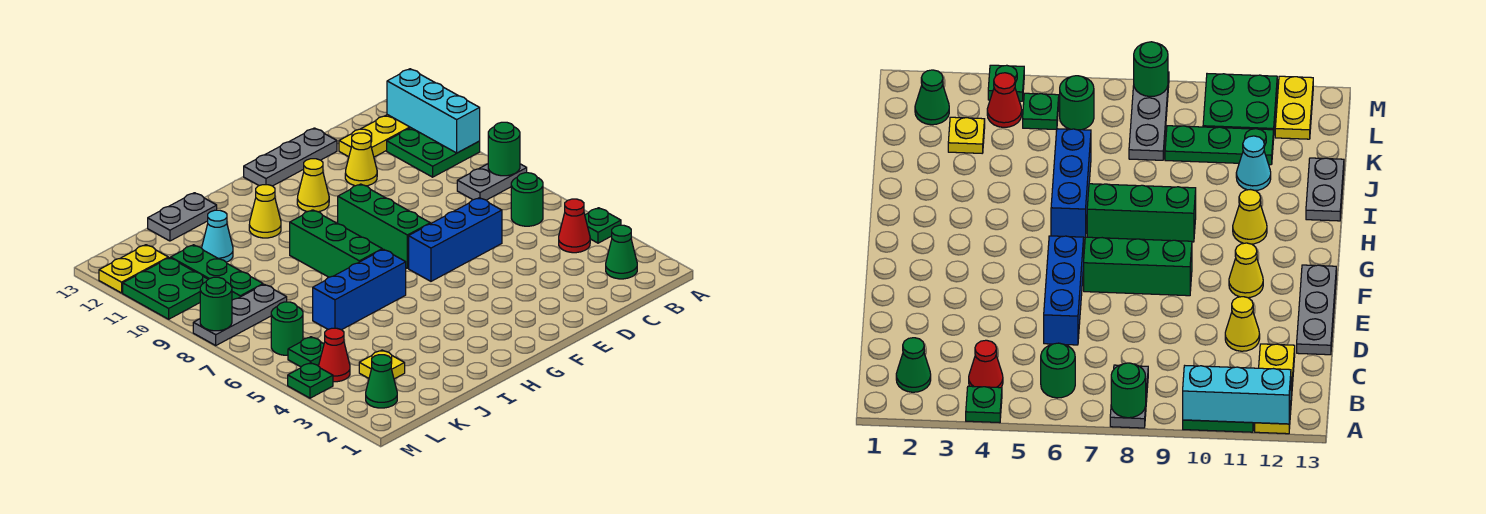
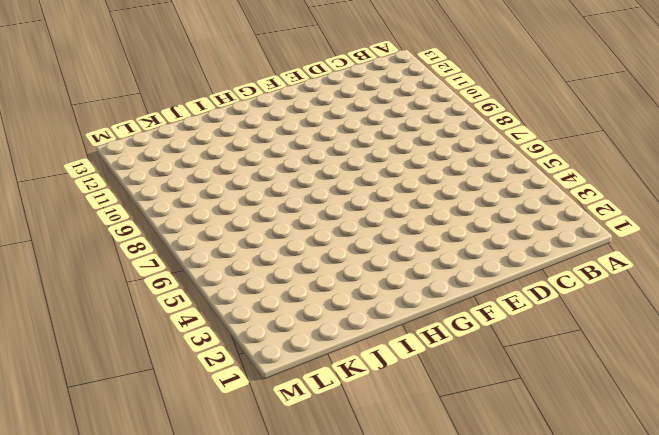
none -> green plate A4 level 1
none -> grey plate A8:B8 level 1
none -> green plate A10:B11 level 1
none -> yellow plate A12:C12 level 1

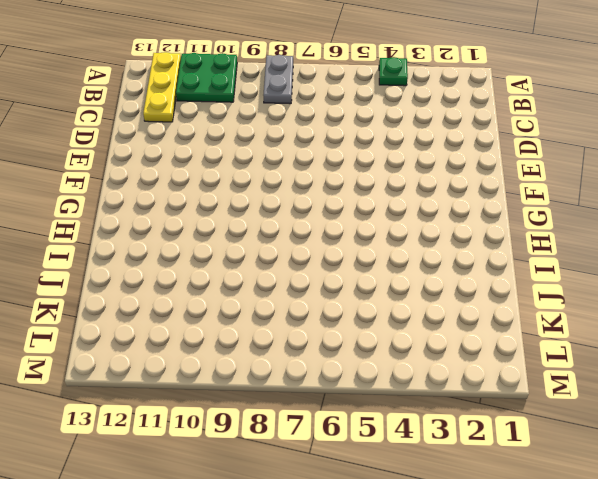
none -> green cone B2 level 1
none -> red cone B4 level 1
none -> green round brick B6 level 1
none -> blue brick D6:F6 level 1

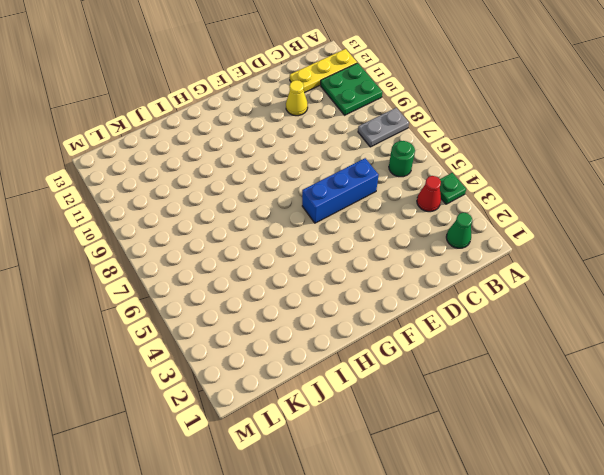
none -> grey plate D13:F13 level 1
none -> green brick F7:F9 level 1
none -> yellow cone F11 level 1
none -> blue brick H6:J6 level 1

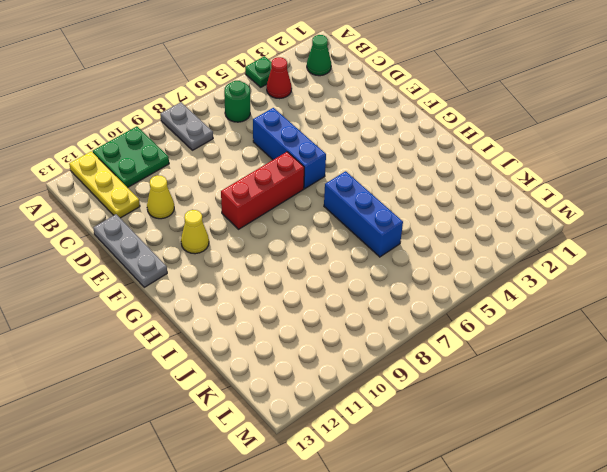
red brick F7:F9 level 1 -> green brick F7:F9 level 1
none -> green brick H7:H9 level 1
none -> yellow cone H11 level 1
none -> grey plate I13:J13 level 1
none -> cyan cone J11 level 1

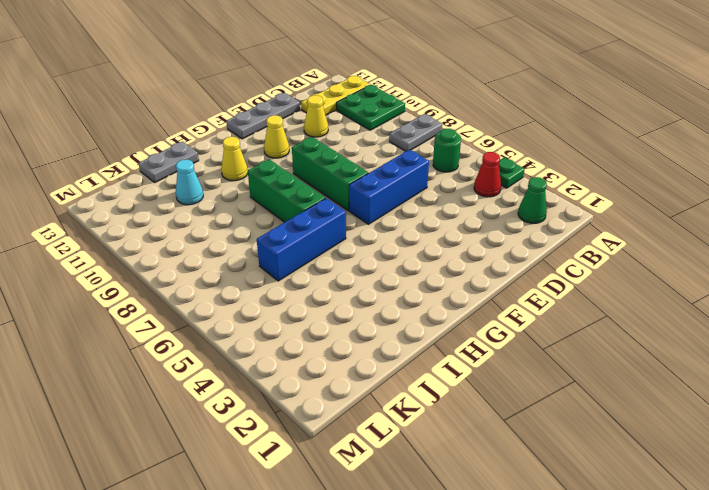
none -> yellow plate K3 level 1
none -> grey plate K8:M8 level 1
none -> green plate K9:K11 level 1
none -> green cone L2 level 1

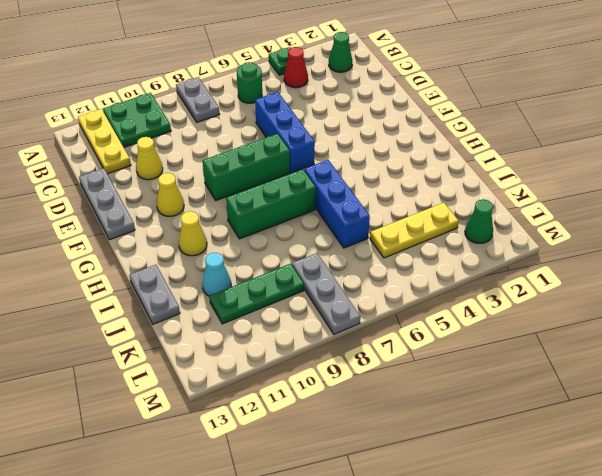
yellow plate K3:K5 level 1 -> yellow plate K3 level 1
none -> red cone L4 level 1
none -> green plate L5 level 1
none -> green round brick L6 level 1
none -> green plate L10:M11 level 1

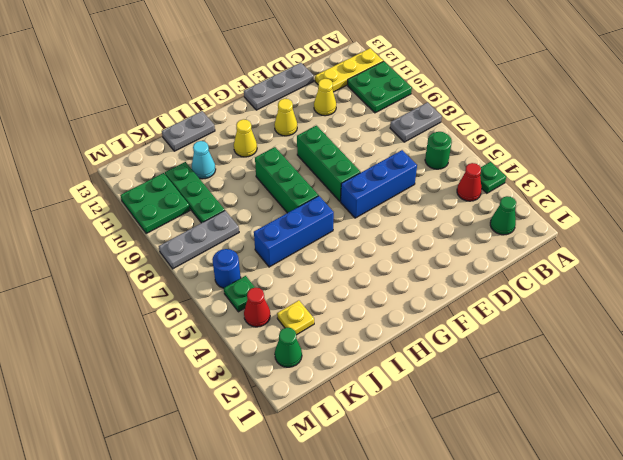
blue round brick L6 level 1 -> green round brick L6 level 1
none -> yellow plate L12:M12 level 1
none -> green plate M4 level 1
none -> green round brick A8 level 2
none -> cyan brick A10:A12 level 2

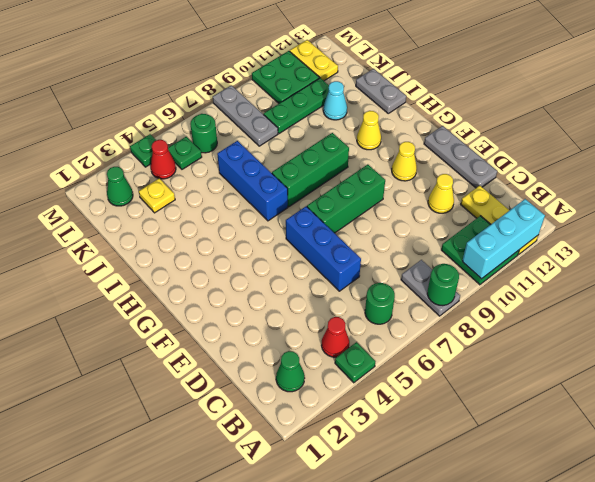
none -> green round brick M8 level 2

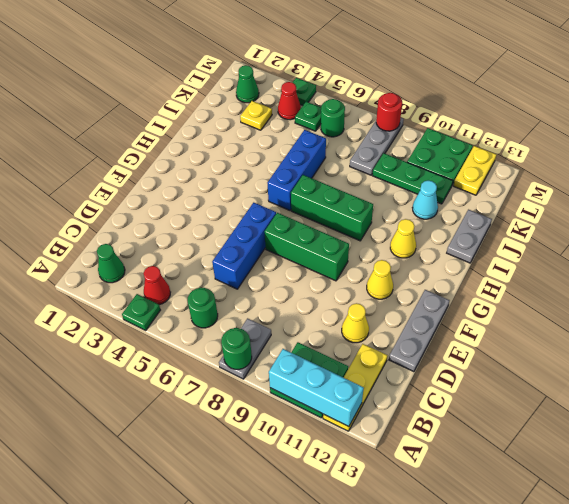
red round brick M8 level 2 -> green round brick M8 level 2

